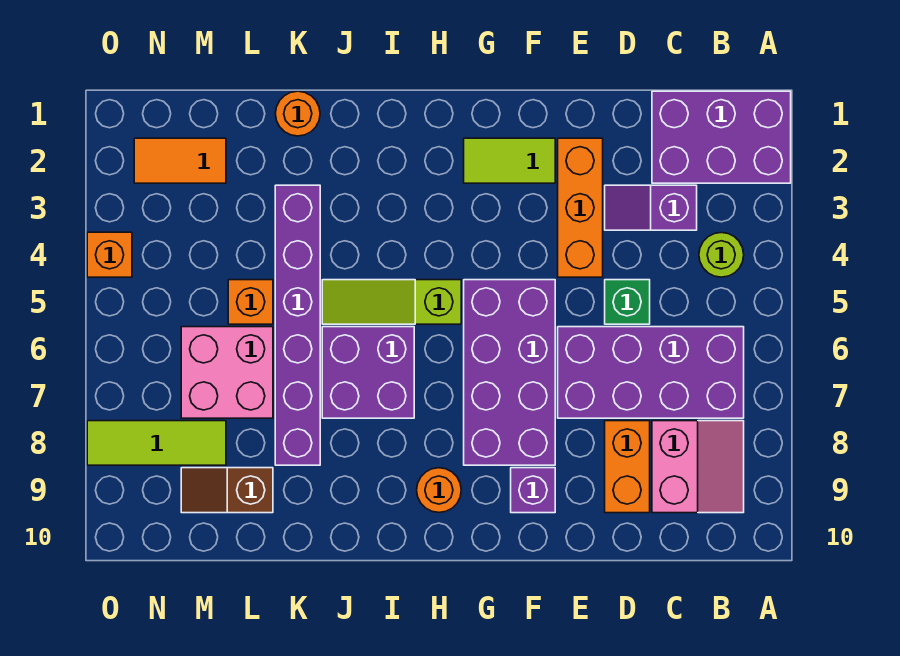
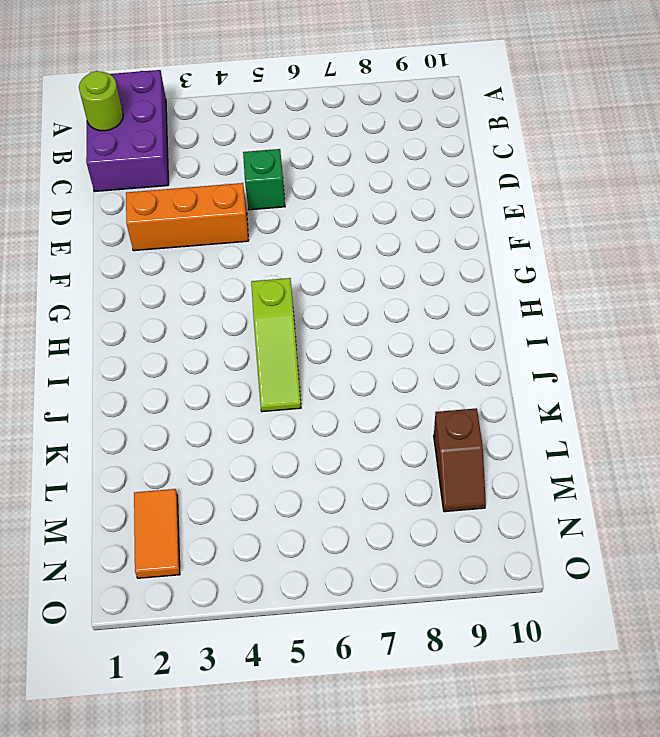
lime round brick B1 level 2 -> lime round brick B4 level 1
none -> purple brick B6:E7 level 1
none -> pink slope B8:C9 level 1 top C
none -> purple slope C3:D3 level 1 top C

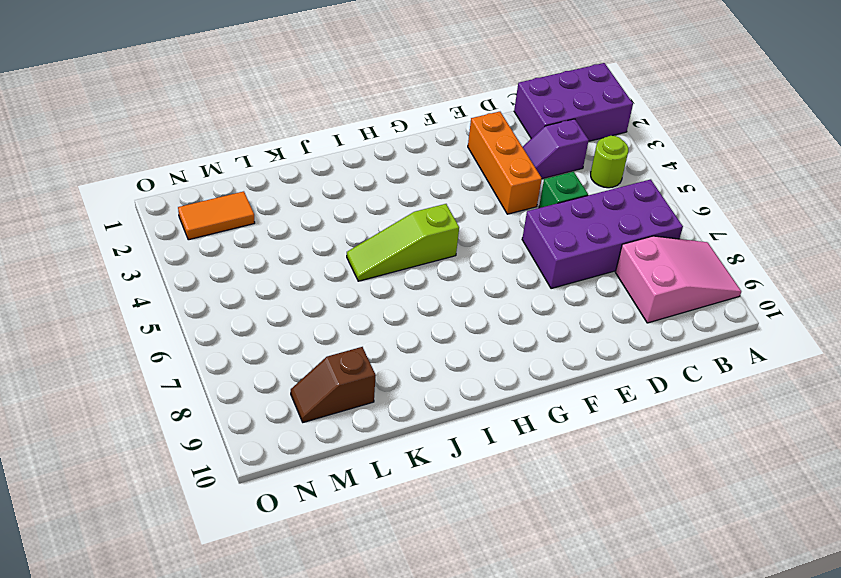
pink slope A8:C9 level 1 top C -> pink slope B8:C9 level 1 top C
none -> orange brick D8:D9 level 1
none -> lime tile F2:G2 level 1
none -> purple brick F5:G8 level 1

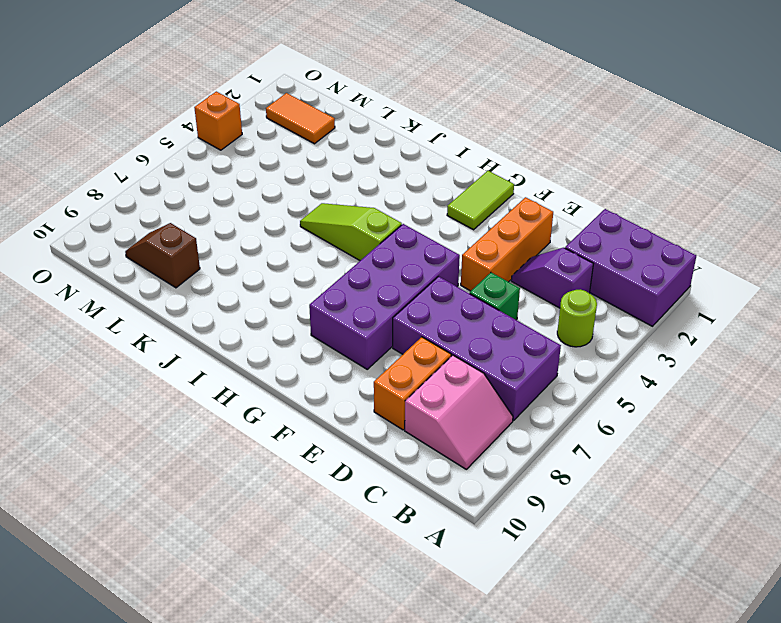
lime tile G1:G2 level 1 -> lime tile F2:G2 level 1
none -> purple brick F9 level 1
none -> orange round brick H9 level 1
none -> purple brick I6:J7 level 1

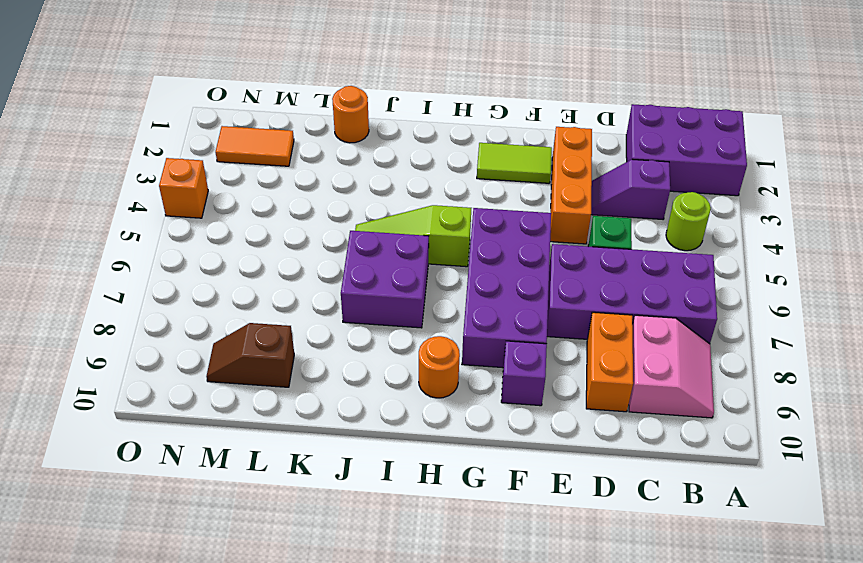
none -> purple brick K3:K8 level 1
none -> orange brick L5 level 1
none -> pink brick L6:M7 level 1

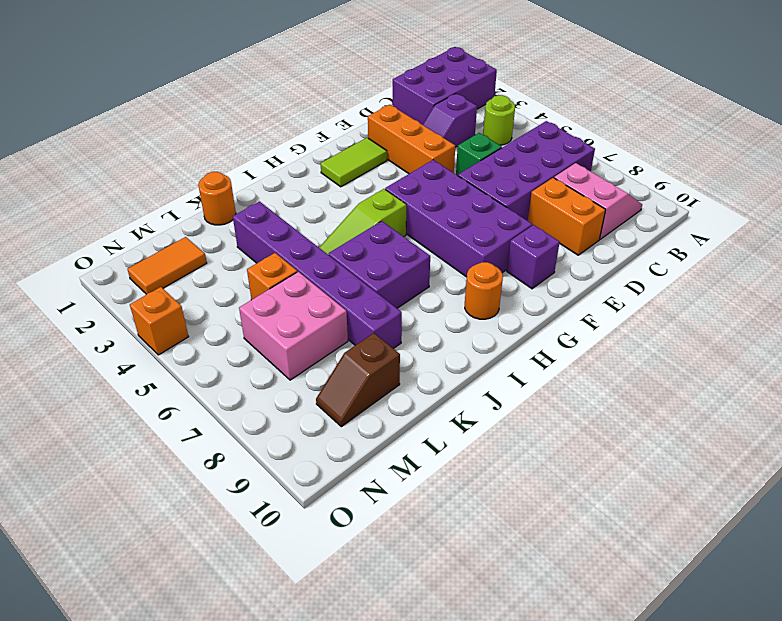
none -> lime tile M8:O8 level 1

